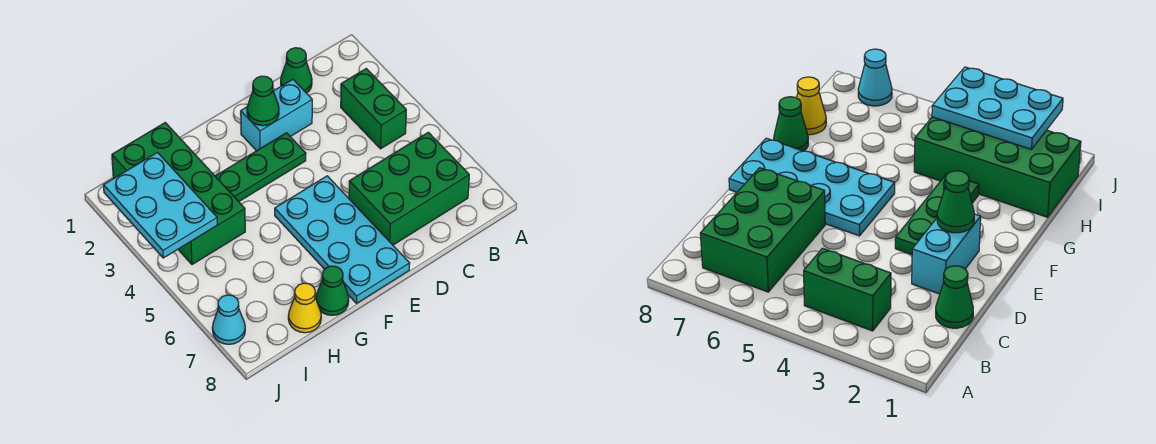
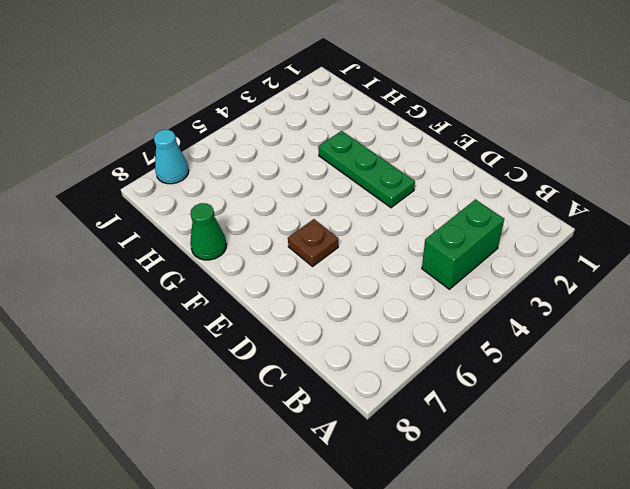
brown plate E6 level 1 -> cyan plate E5:F8 level 1
none -> green brick B6:D7 level 1
none -> green cone C1 level 1
none -> cyan brick D2:E2 level 1

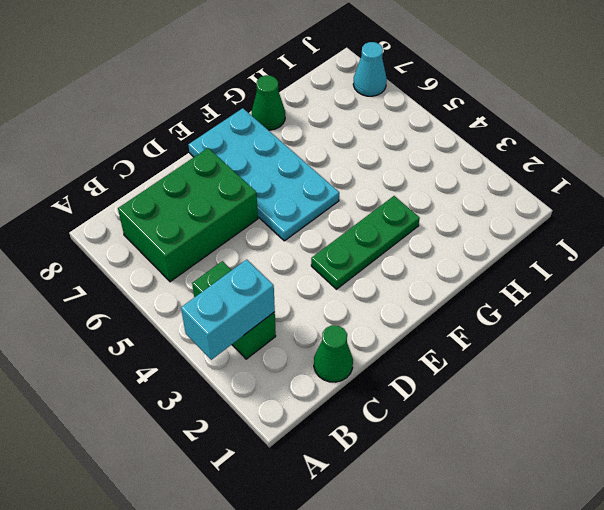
cyan brick A3:B3 level 2 -> cyan brick D2:E2 level 1
none -> green brick H1:I4 level 1
none -> yellow cone H8 level 1
none -> green cone E2 level 2

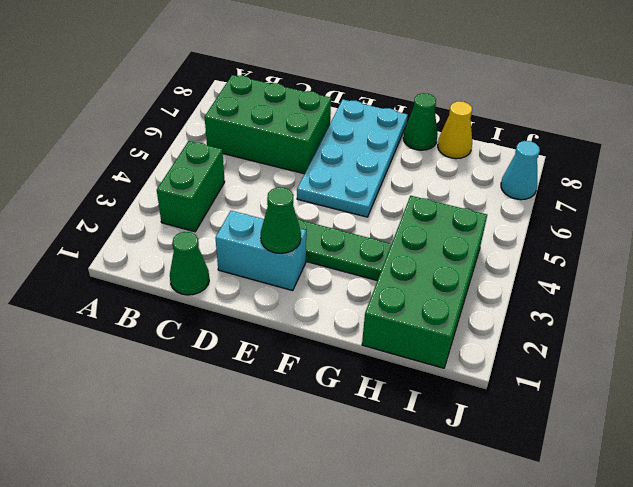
none -> cyan plate I2:J4 level 2

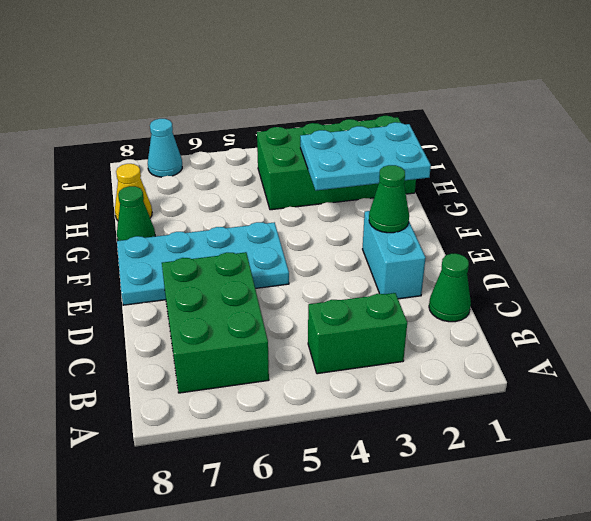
cyan plate G1:H3 level 2 -> cyan plate I2:J4 level 2
none -> green plate E3:G3 level 1

